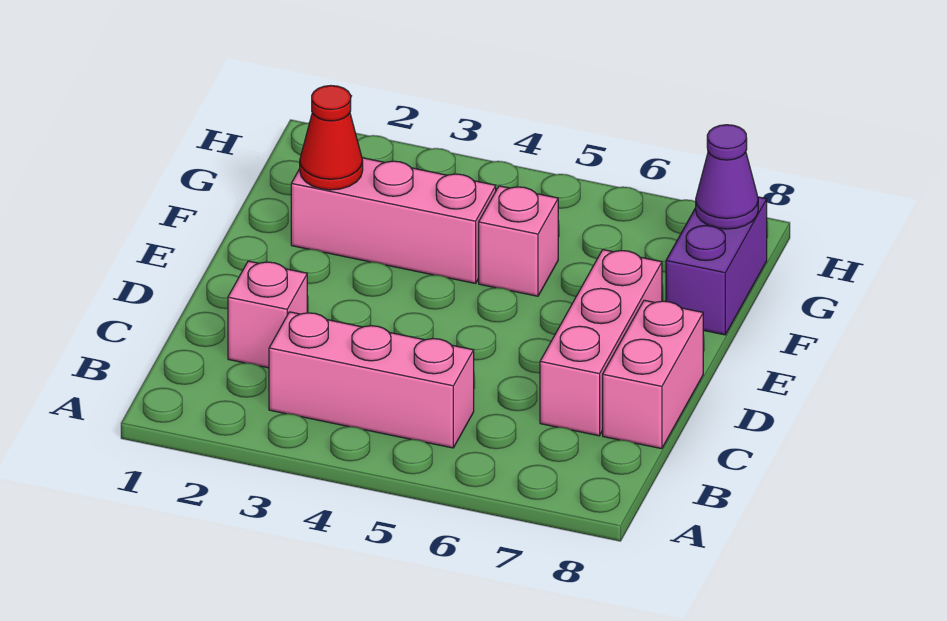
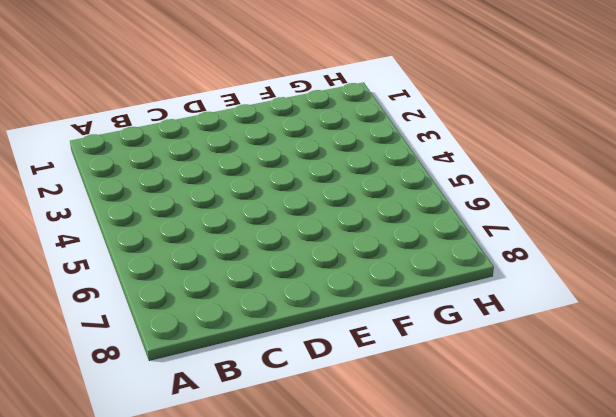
none -> pink brick B3:B5 level 1
none -> pink brick C2 level 1

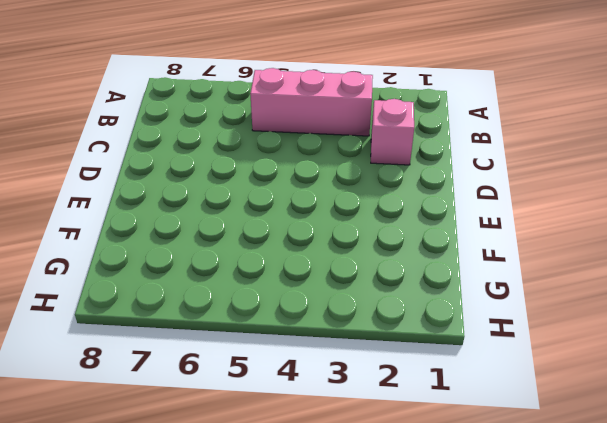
none -> pink brick C7:E7 level 1
none -> pink brick C8:D8 level 1

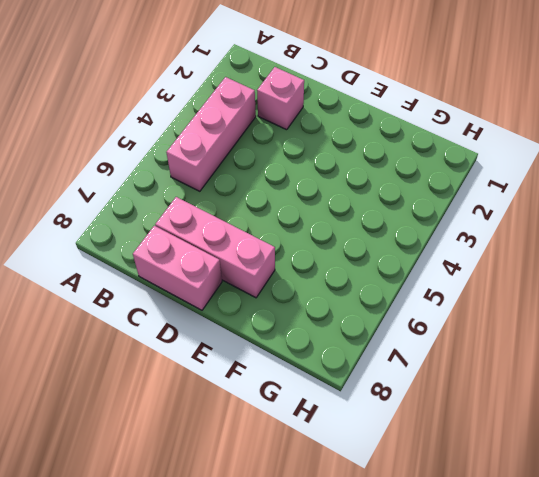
none -> pink brick F2:F4 level 1
none -> pink brick F5 level 1

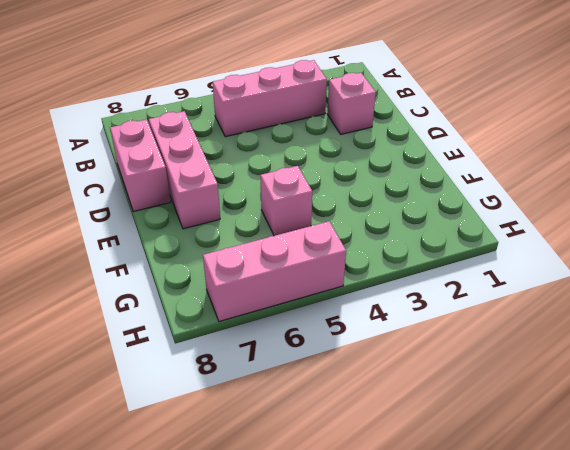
pink brick H5:H7 level 1 -> pink brick F2:F4 level 1
none -> purple brick F8:G8 level 1
none -> red cone F2 level 2

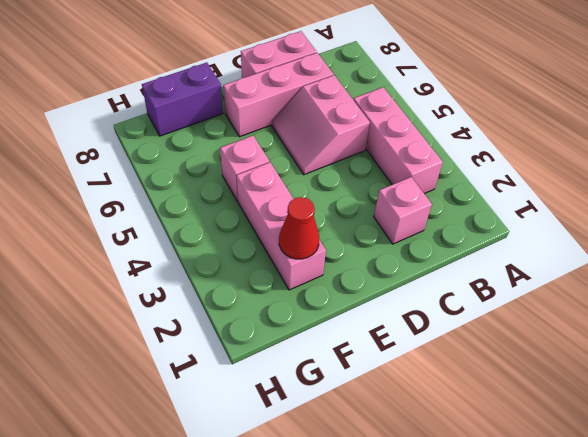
pink slope C5:D6 level 1 top C -> none
none -> purple cone G8 level 2

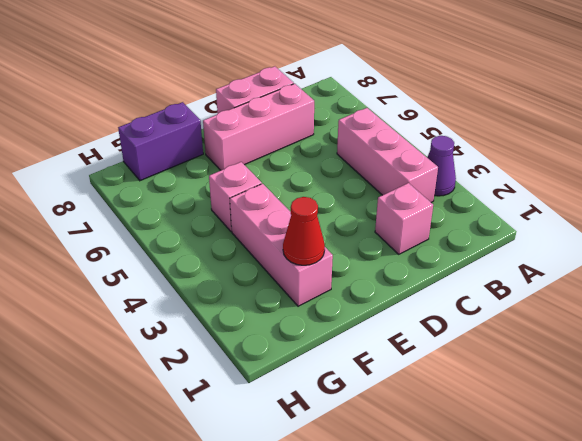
purple cone A3 level 1 -> purple cone G8 level 2

